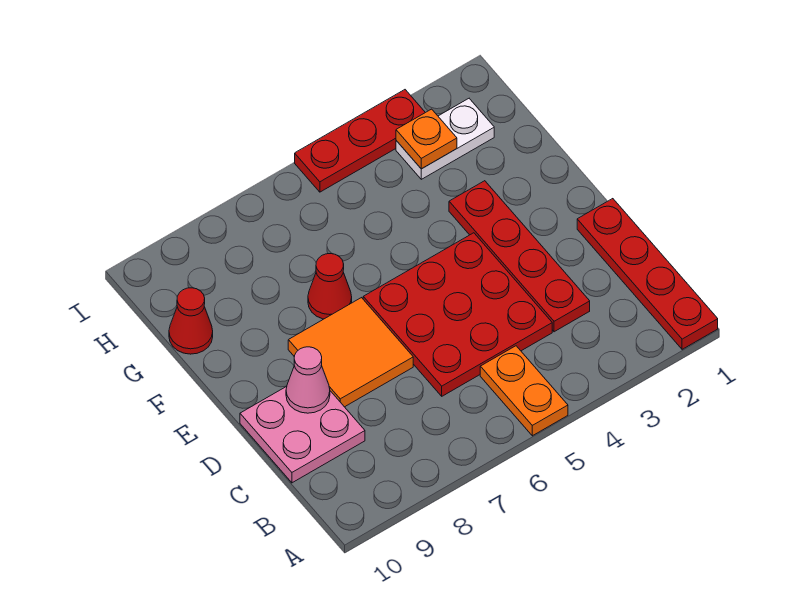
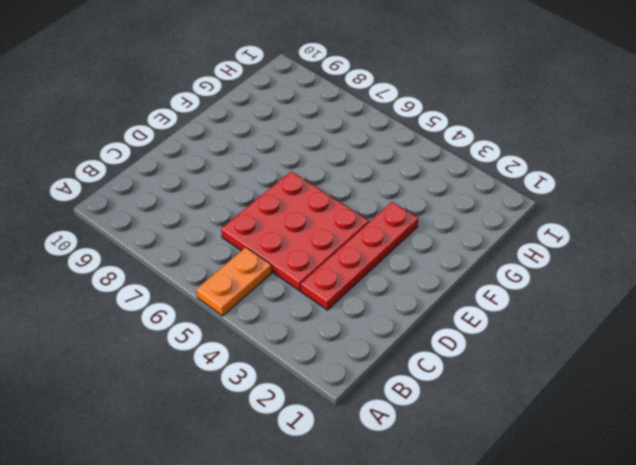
none -> red plate A1:D1 level 1
none -> pink plate C9:D10 level 1
none -> orange tile D7:E8 level 1

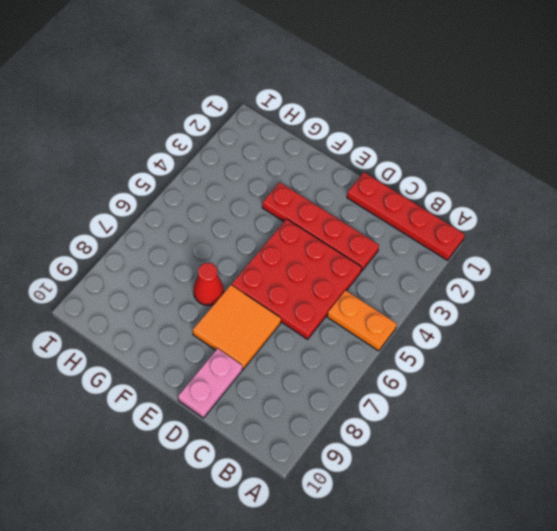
pink plate D9:D10 level 1 -> pink plate C9:D10 level 1
none -> red cone G10 level 1
none -> white plate H2:H3 level 1
none -> red plate I3:I5 level 1

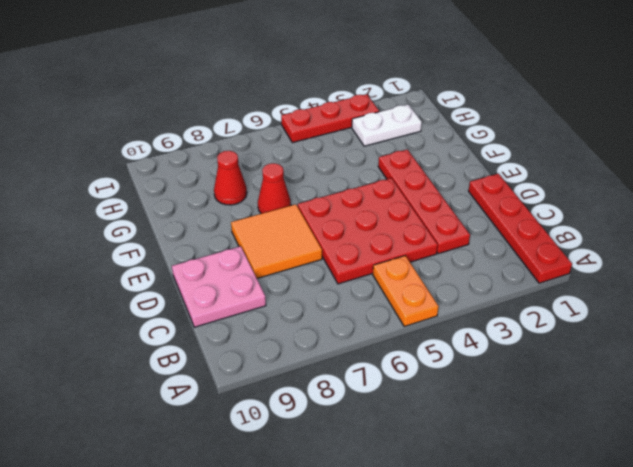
red cone G8 level 1 -> red cone G10 level 1
none -> pink cone D9 level 2
none -> orange plate H3 level 2

